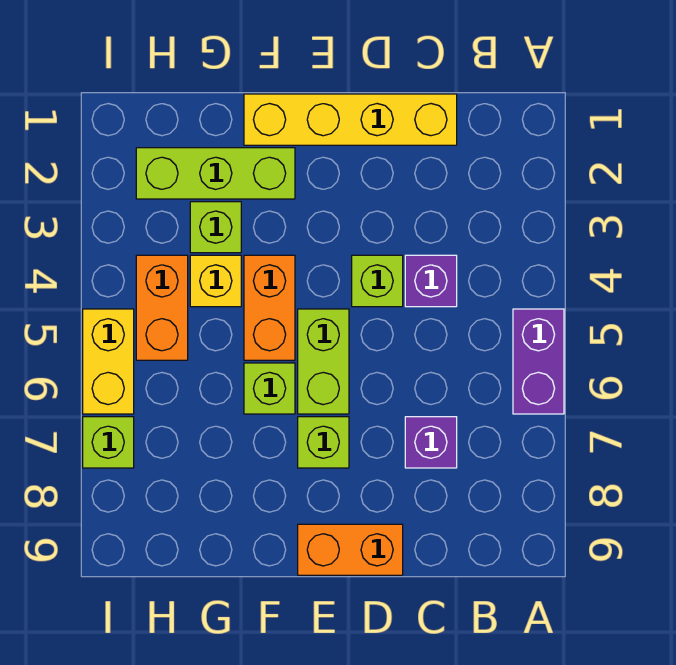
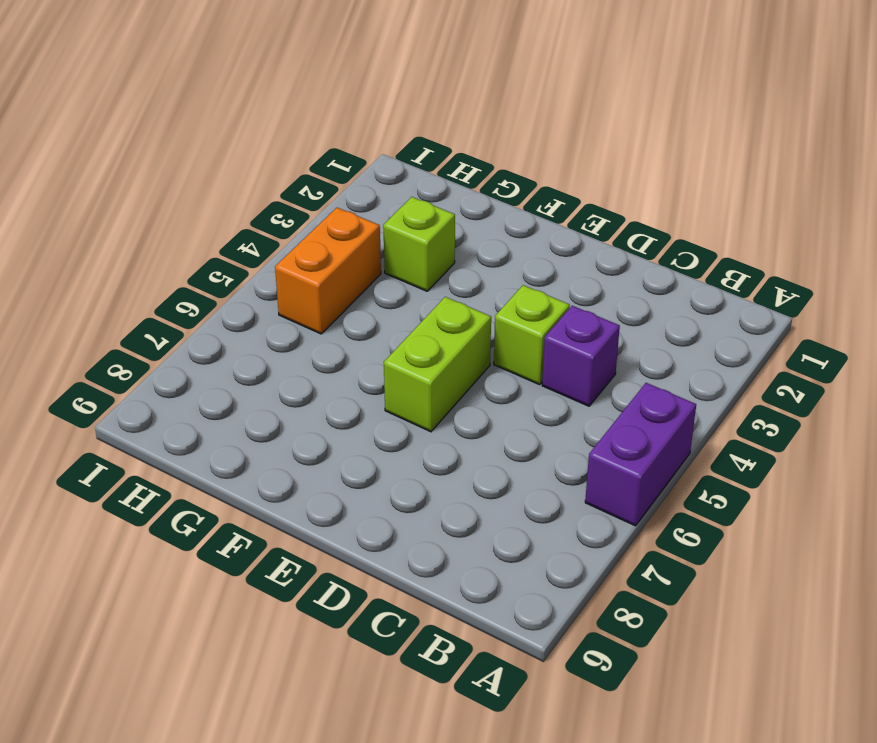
none -> yellow brick C1:F1 level 1
none -> purple brick C7 level 1
none -> orange brick D9:E9 level 1

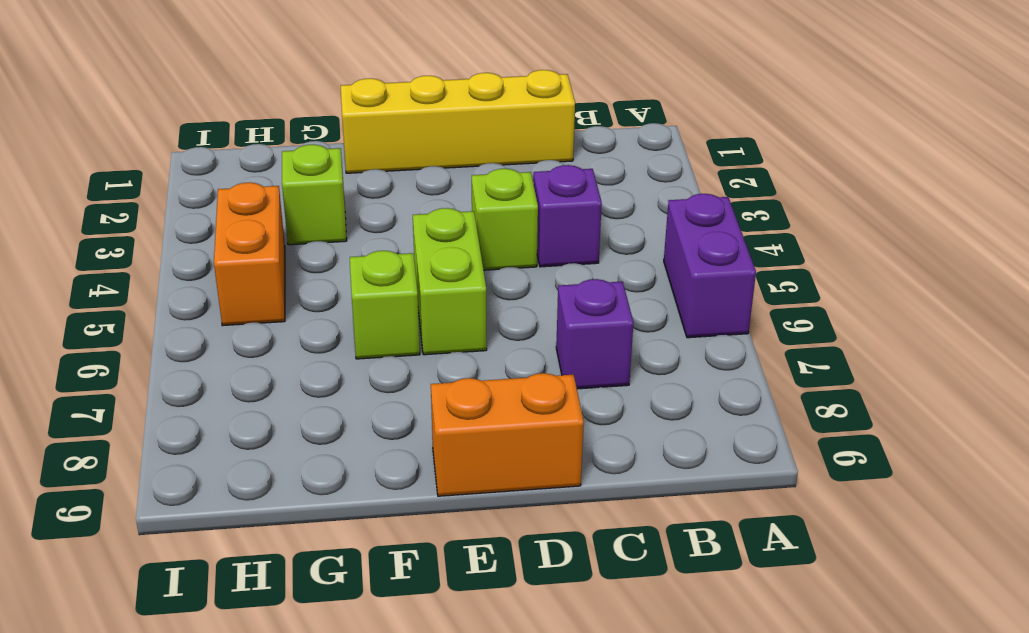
none -> lime brick E7 level 1
none -> lime brick F2:H2 level 1
none -> orange brick F4:F5 level 1

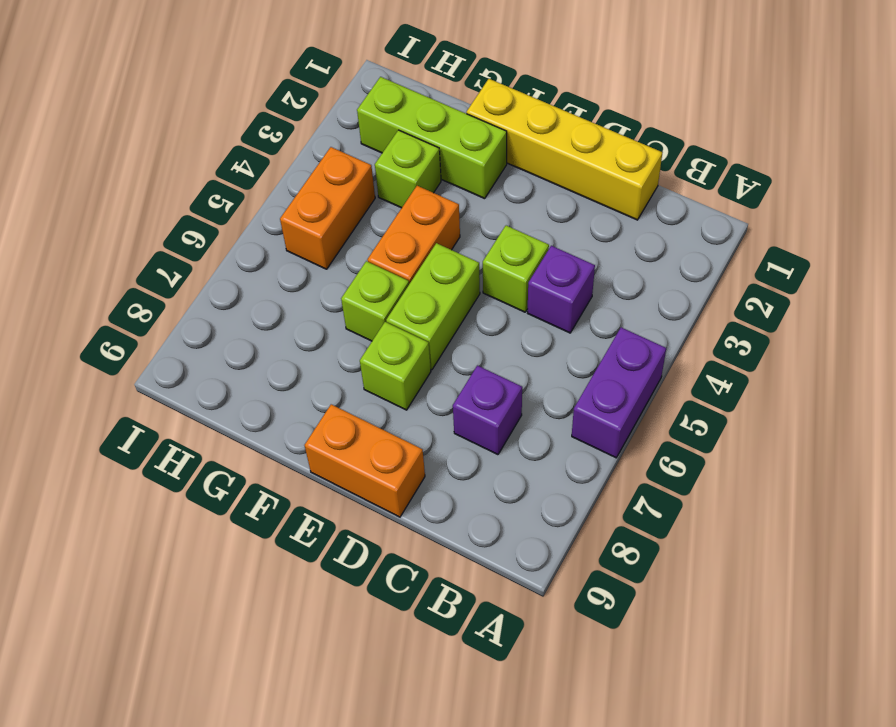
none -> yellow brick G4 level 1
none -> yellow brick I5:I6 level 1
none -> lime brick I7 level 1

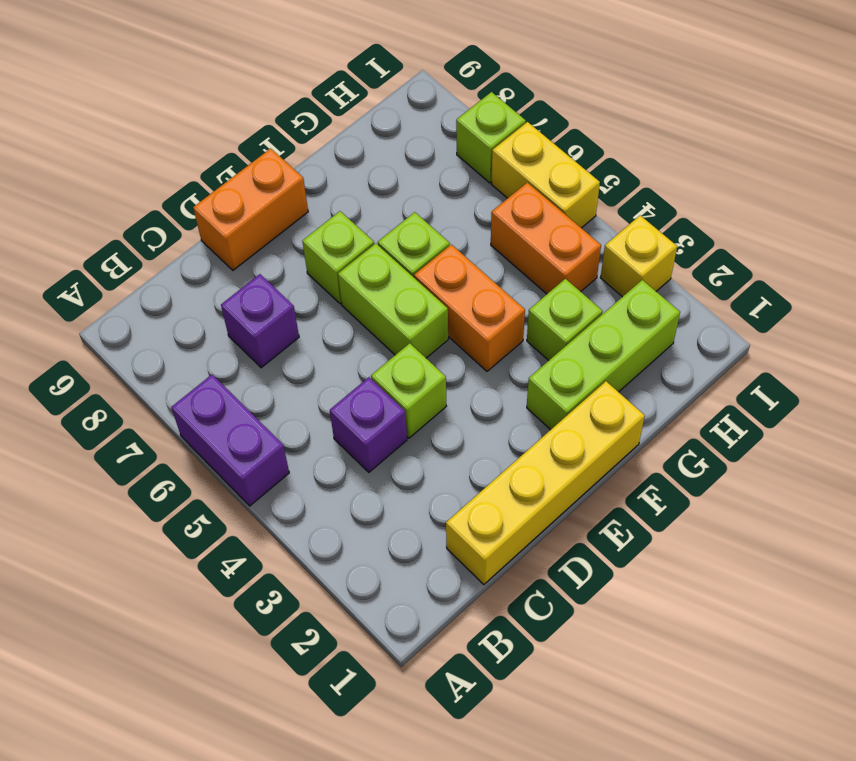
yellow brick I3 level 1 -> yellow brick G4 level 1

